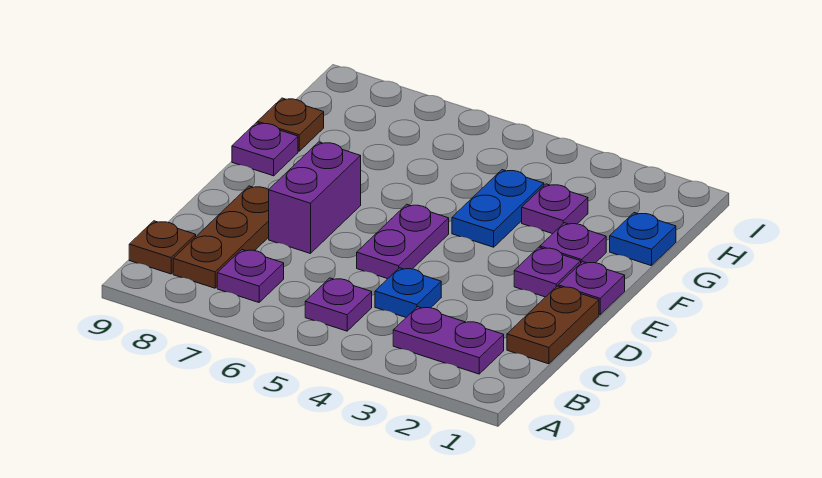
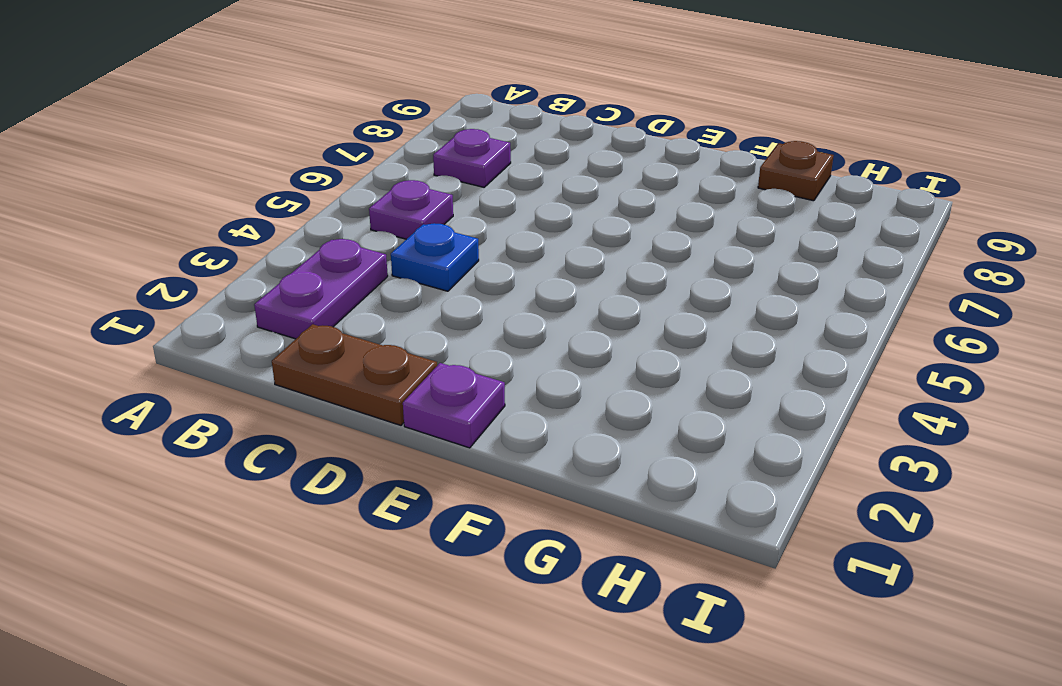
none -> brown plate B8:D8 level 1
none -> brown plate B9 level 1
none -> purple plate D5:E5 level 1

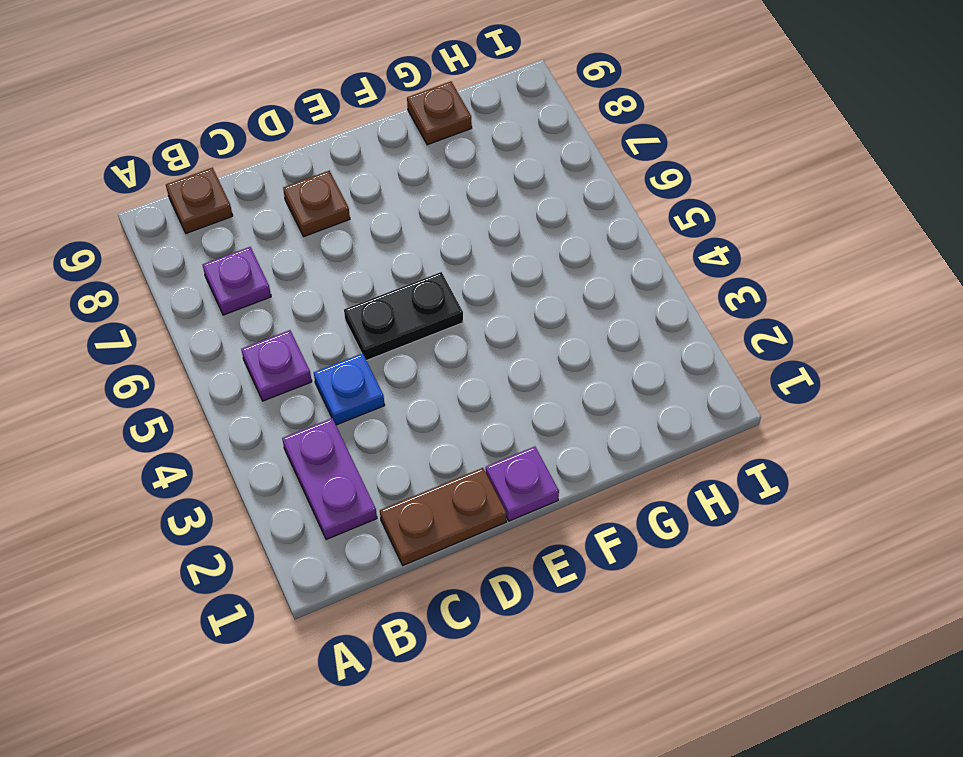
black plate D5:E5 level 1 -> purple plate D5:E5 level 1
brown plate D8 level 1 -> brown plate B8:D8 level 1
none -> purple brick D7:E7 level 1
none -> purple plate E2 level 1
none -> purple plate F2 level 1

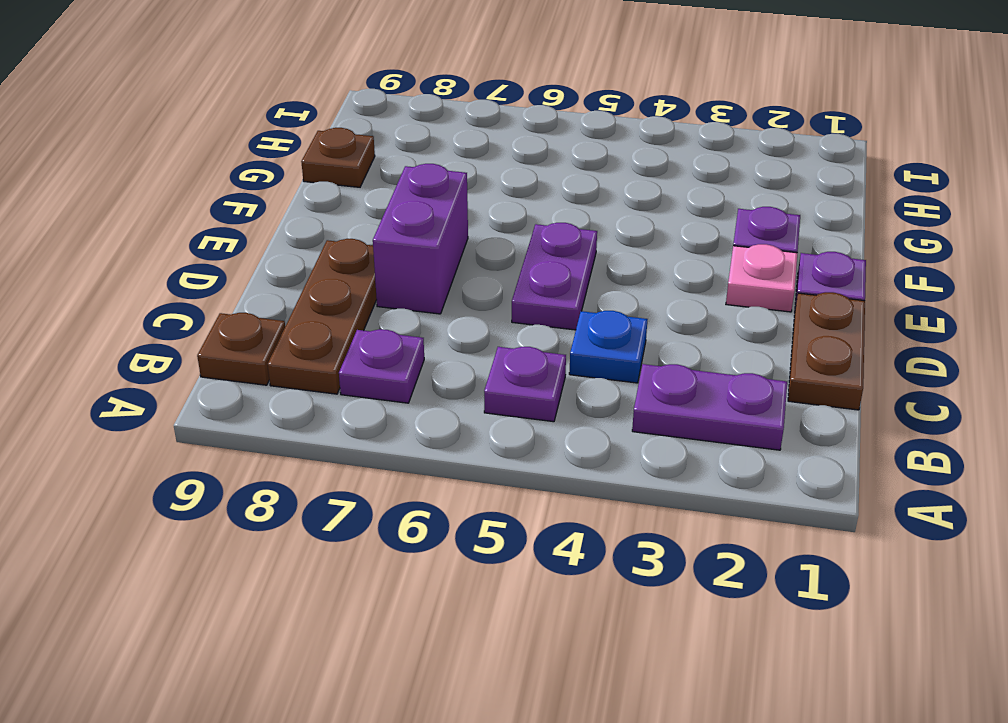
pink plate E2 level 1 -> purple plate E2 level 1
none -> blue plate F4:G4 level 1
none -> purple plate F9 level 1
none -> blue plate G1 level 1

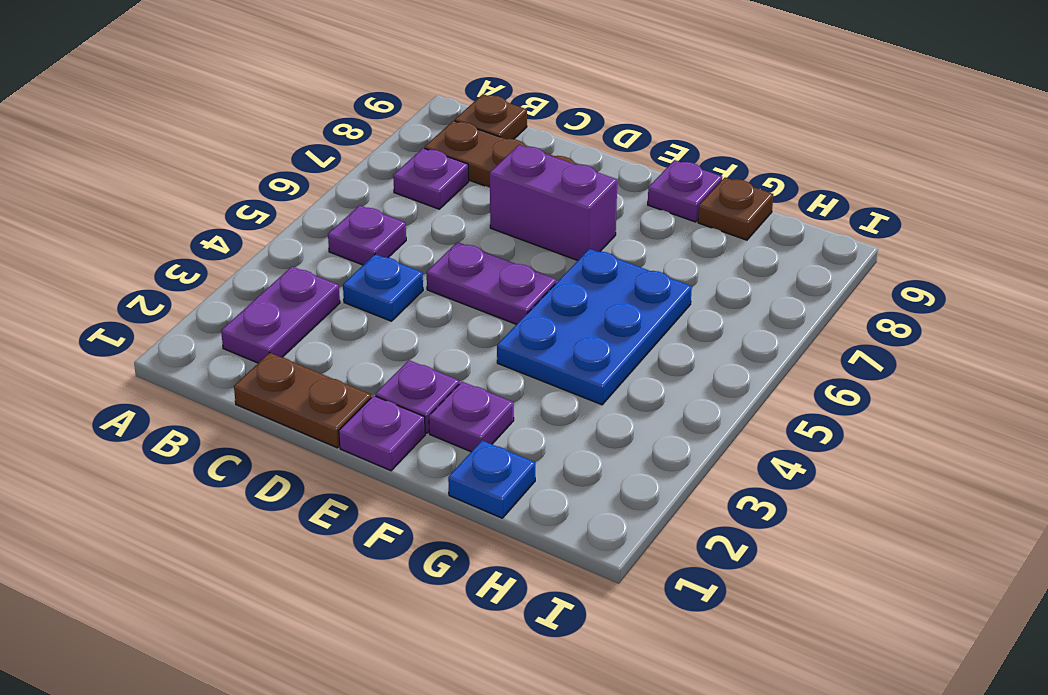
blue plate F4:G6 level 1 -> blue plate F4:G4 level 1
none -> purple plate G3 level 1

